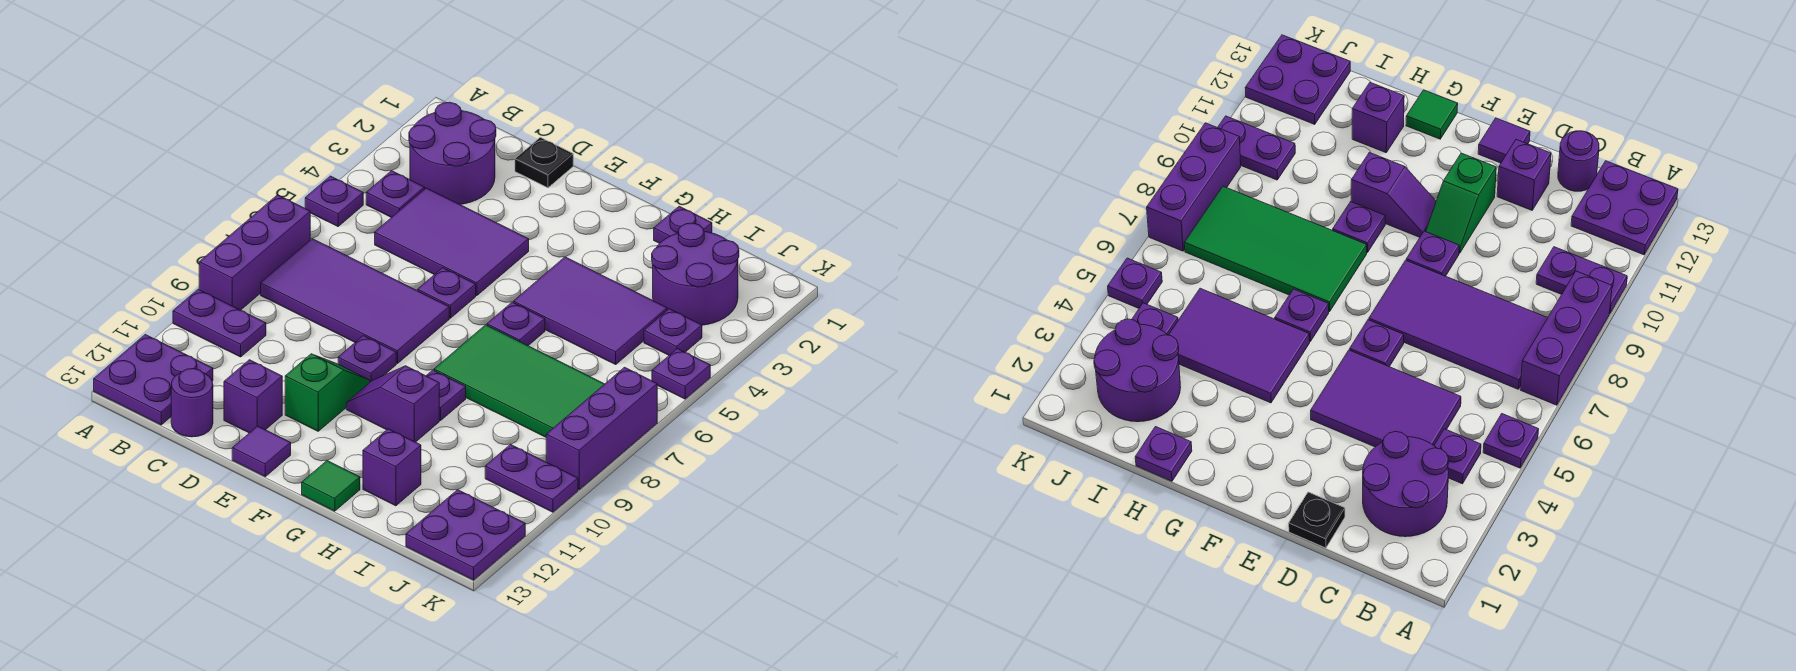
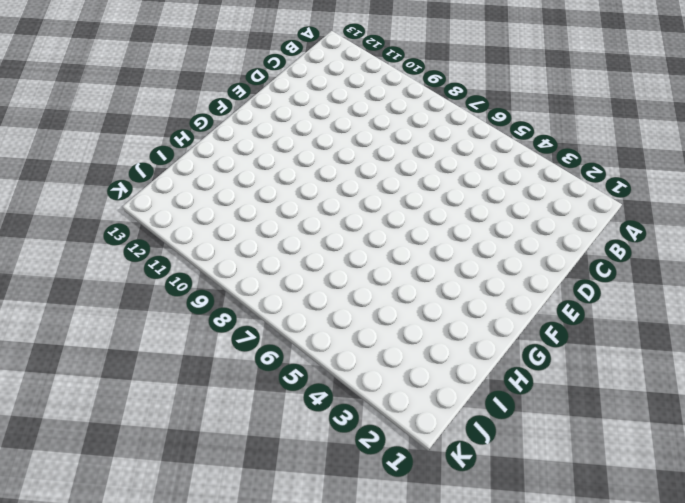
none -> purple plate A5 level 1
none -> purple brick A7:A9 level 1
none -> purple plate A10:B10 level 1

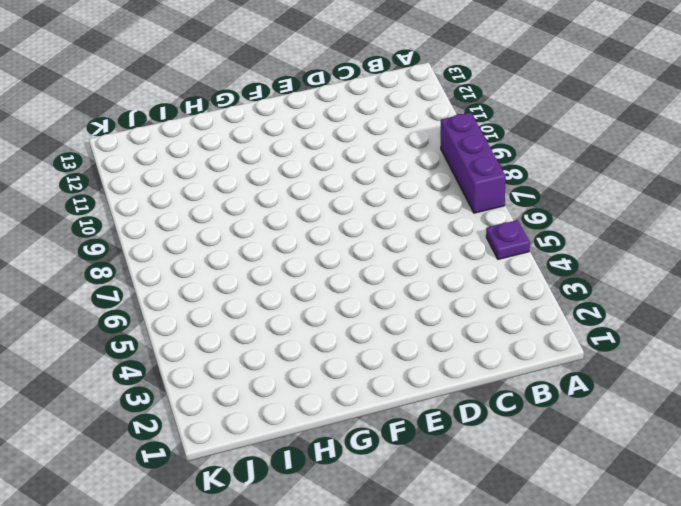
none -> purple plate A10:B10 level 1
none -> purple plate A12:B13 level 1
none -> purple round brick B2:C3 level 1

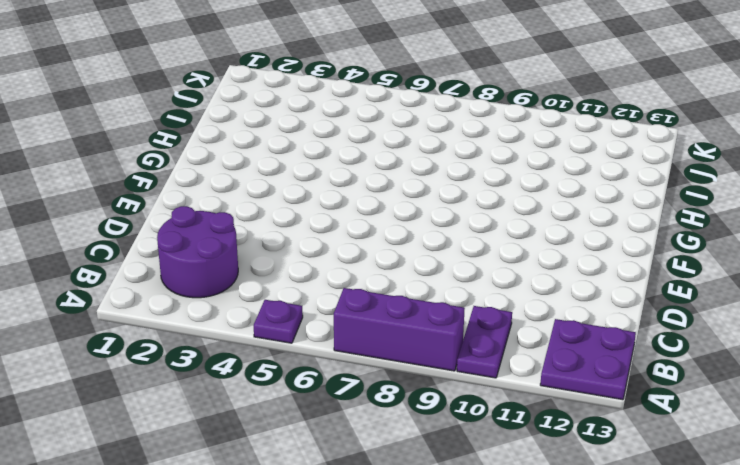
none -> purple plate B4 level 1
none -> purple tile B7:E8 level 1
none -> purple tile C4:E5 level 1

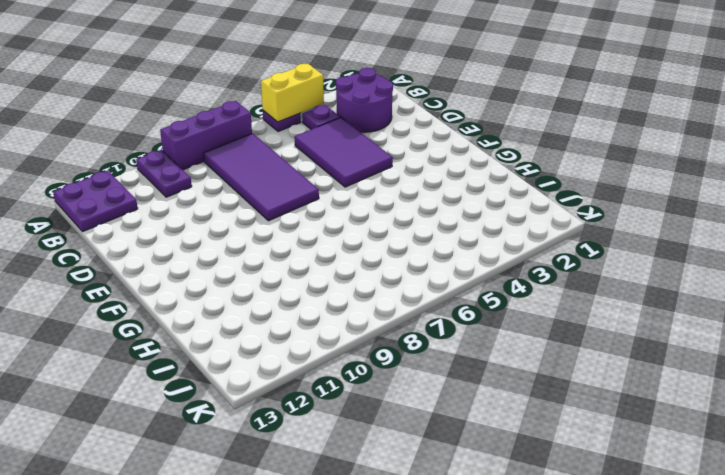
yellow brick A4:A5 level 2 -> none
none -> purple round brick C13 level 1
none -> black plate D1 level 1
none -> purple brick D12 level 1

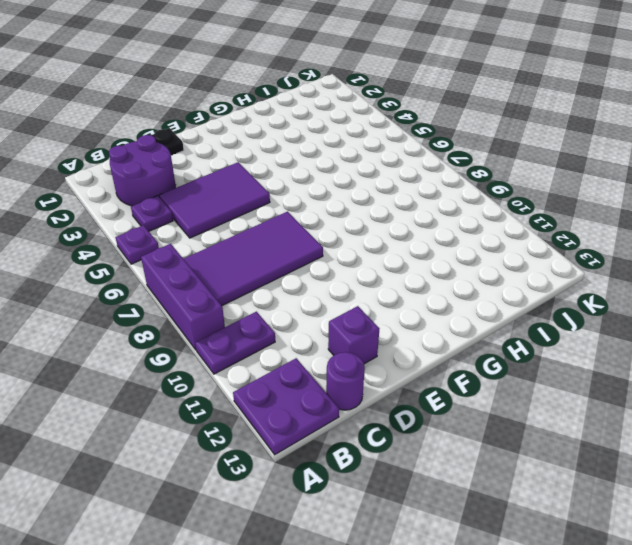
none -> purple plate E6 level 1
none -> purple plate E9 level 1
none -> green slope E10:E11 level 1 top 11

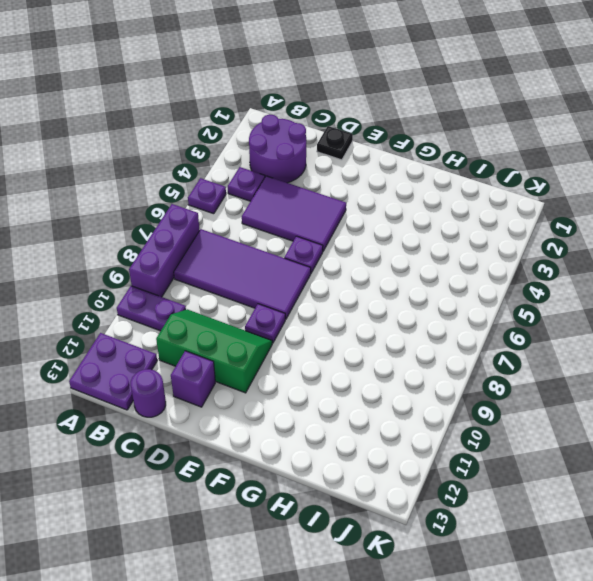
green slope C10:E11 level 1 top 11 -> green slope E10:E11 level 1 top 11
none -> purple tile E13 level 1
none -> purple slope F10:G10 level 1 top G
none -> purple tile G4:I5 level 1

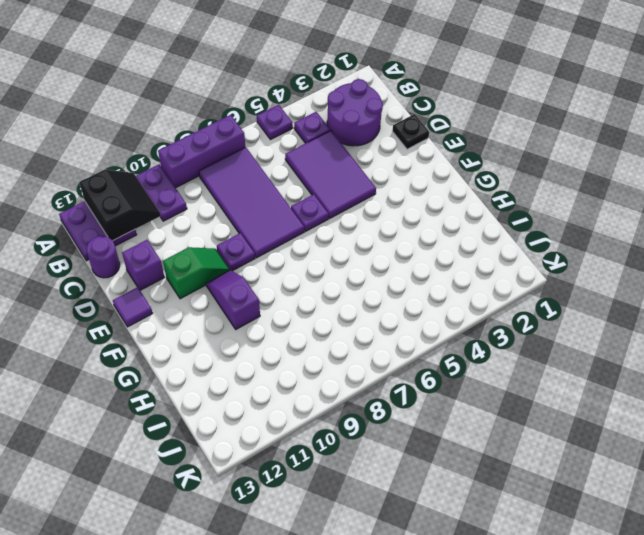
black slope A11:B12 level 2 top 12 -> none
none -> purple tile G4:I5 level 1
none -> purple plate G6 level 1
none -> green tile G7:J8 level 1

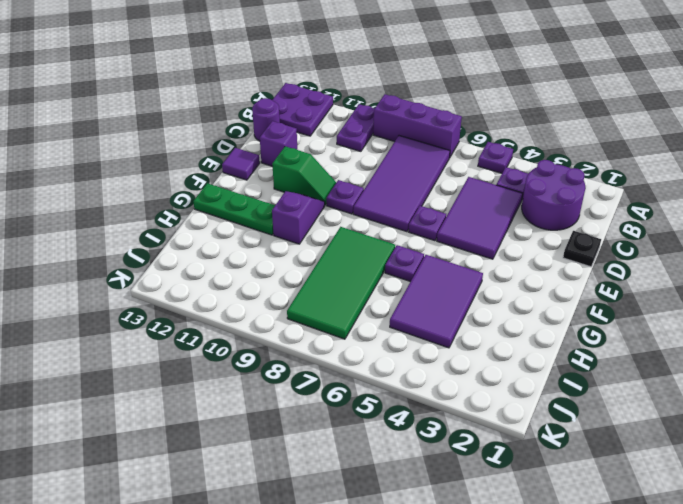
green plate G11:G13 level 1 -> green tile G13 level 1
none -> purple plate G9 level 1
none -> purple plate H1 level 1
none -> purple brick H12 level 1

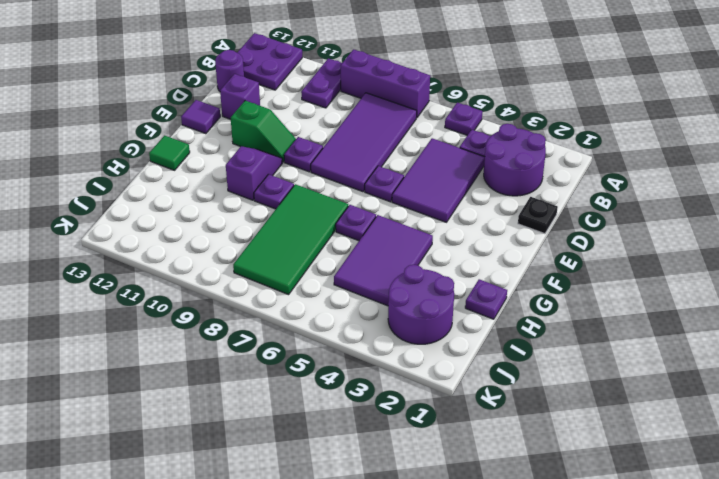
none -> purple brick H12 level 1
none -> purple plate J4 level 1
none -> purple plate J10:K10 level 1

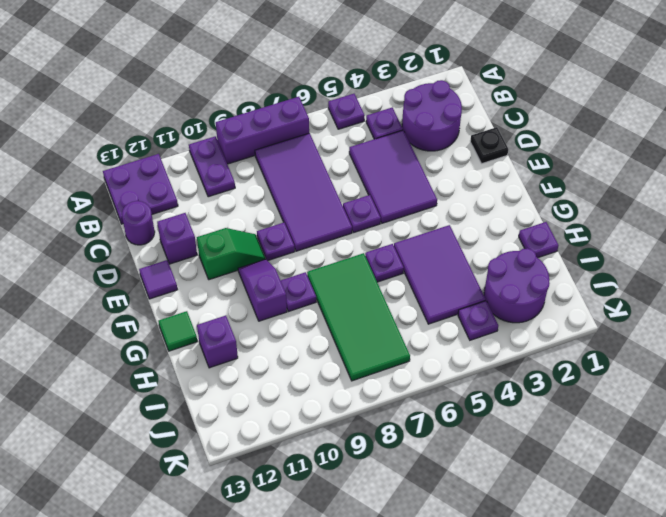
none -> purple plate J10:K10 level 1
none -> purple plate J12:K13 level 1
none -> purple plate K5 level 1

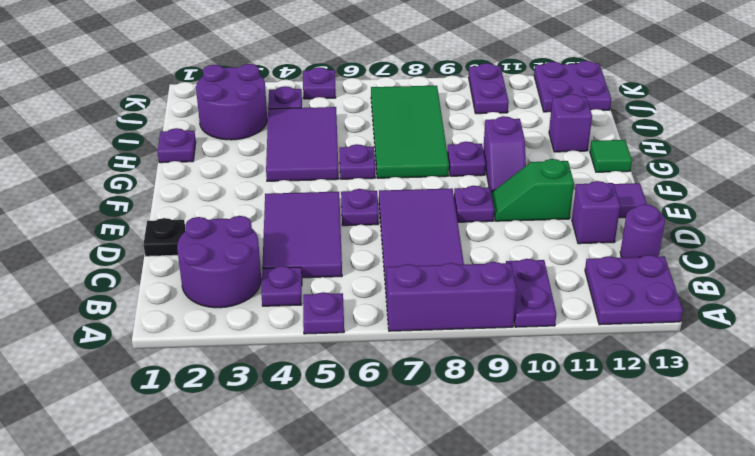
none -> purple brick K7:K9 level 1

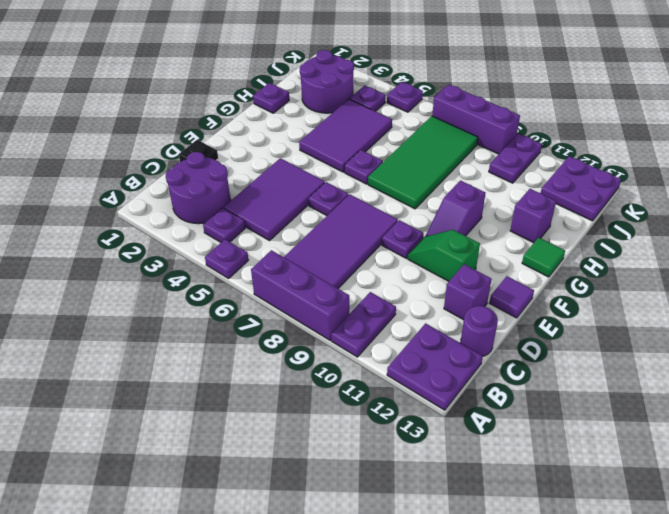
none -> purple plate G9 level 1

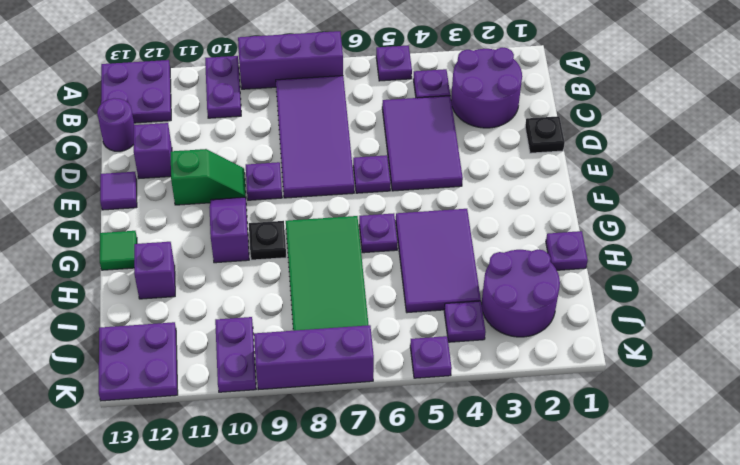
black plate G9 level 1 -> purple plate G9 level 1

